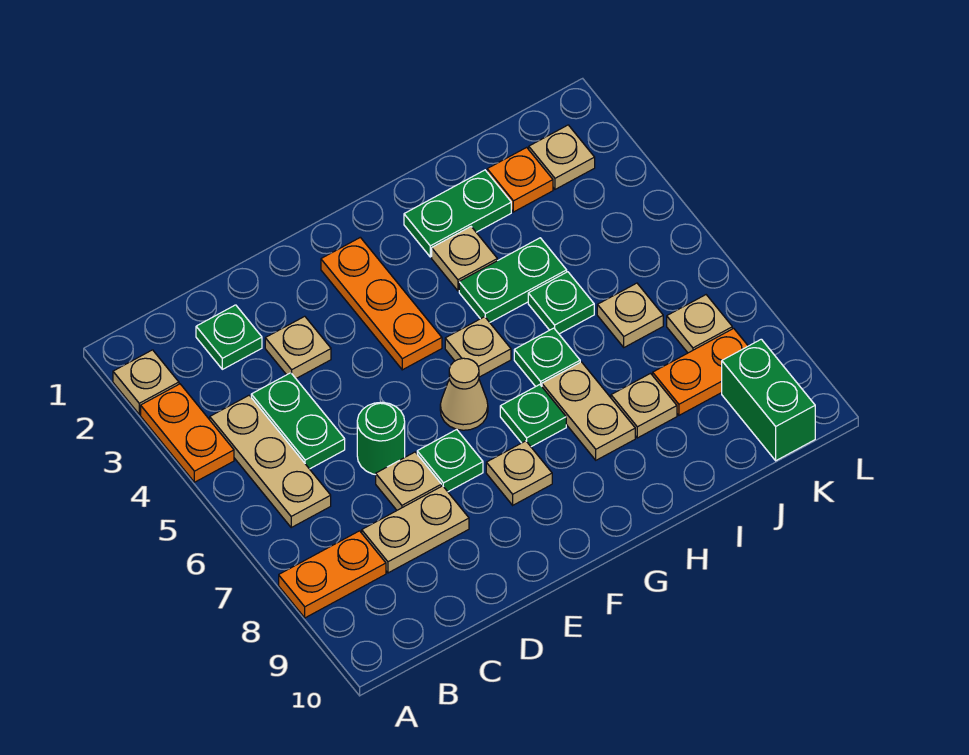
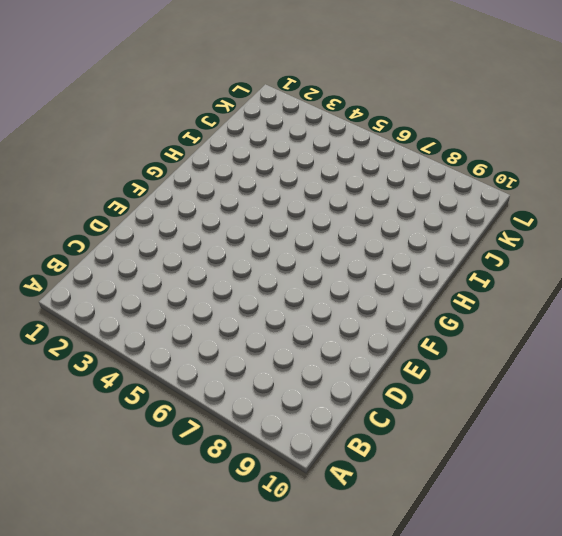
none -> tan plate A2 level 1
none -> orange plate A3:A4 level 1
none -> orange plate A8:B8 level 1

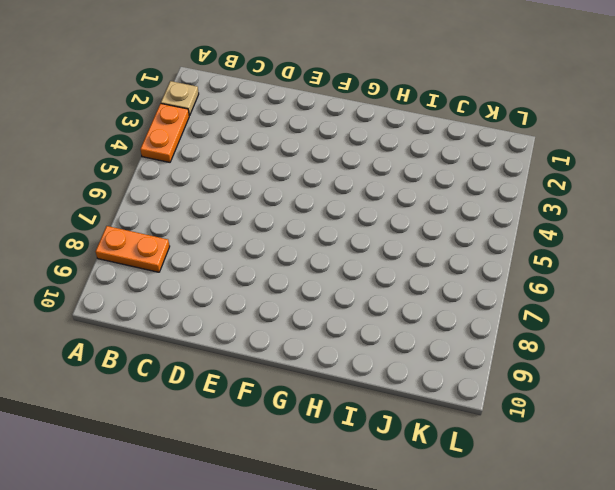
none -> tan plate B4:B6 level 1
none -> green plate C2 level 1
none -> green plate C4:C5 level 1

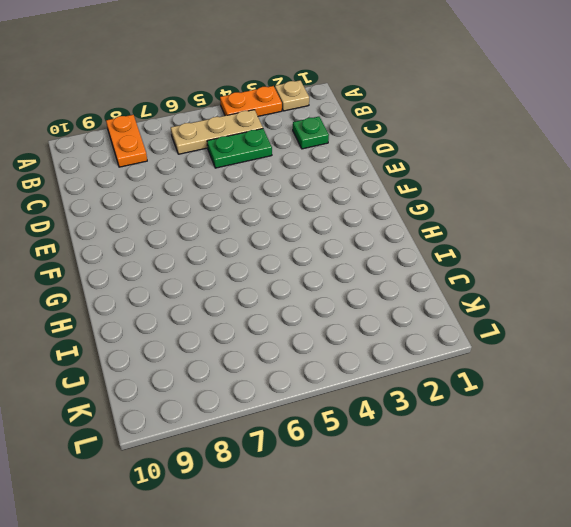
none -> tan plate C8:D8 level 1
none -> tan plate D3 level 1
none -> green round brick D6 level 1

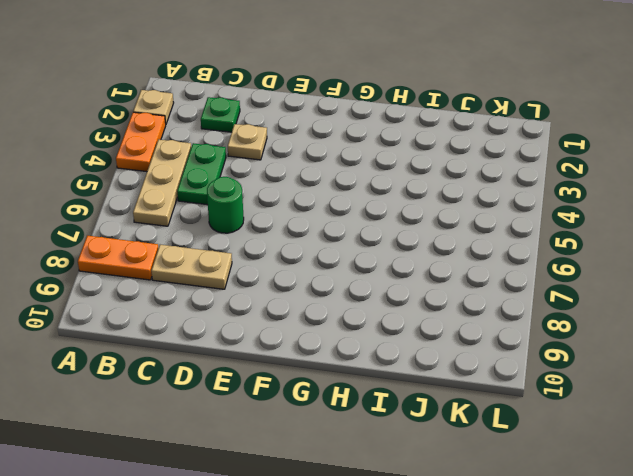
none -> tan plate D7 level 1
none -> green plate E7 level 1
none -> orange plate F2:F4 level 1

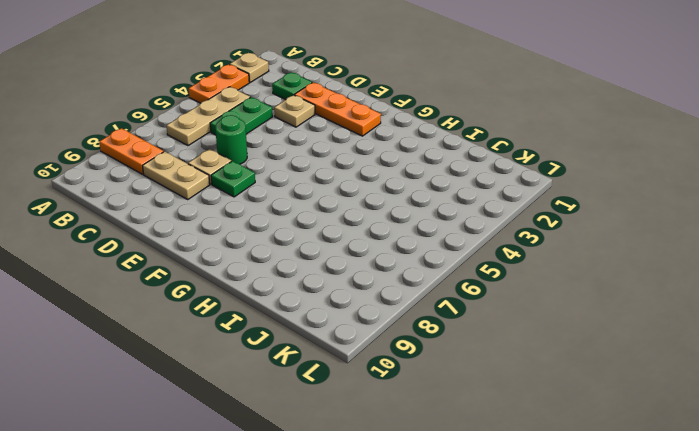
orange plate D2:F2 level 1 -> orange plate F2:F4 level 1
none -> tan cone F6 level 1
none -> tan plate F8 level 1
none -> tan plate G5 level 1

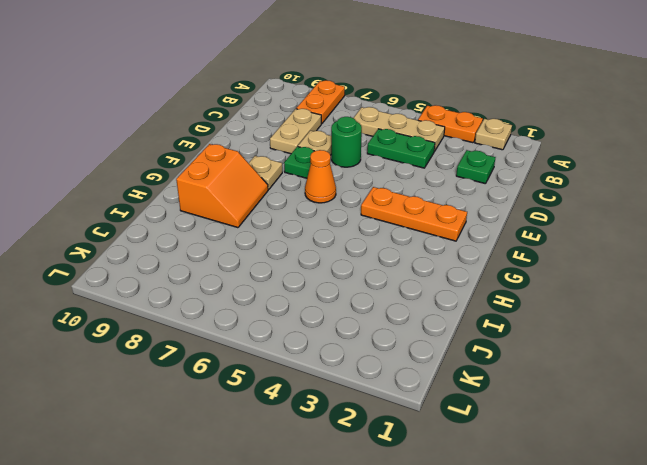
orange cone F6 level 1 -> tan cone F6 level 1
orange slope G8:H9 level 1 top 9 -> tan plate H7:H8 level 1
none -> tan plate D3 level 1
none -> tan plate G5 level 1
none -> green plate G7 level 1

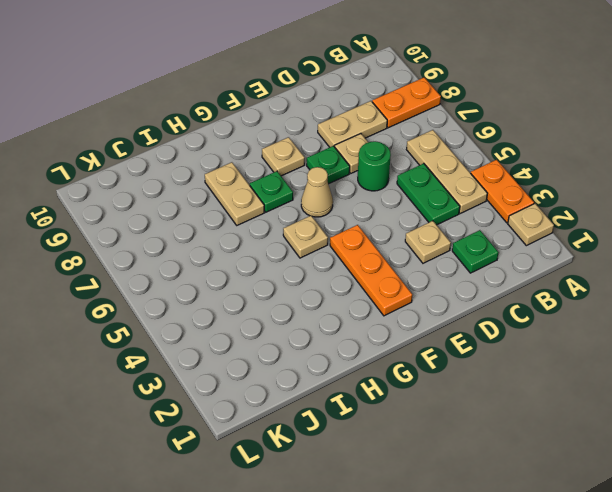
none -> green plate H2:I2 level 1
none -> tan plate H3 level 1
none -> green plate H4:I4 level 1

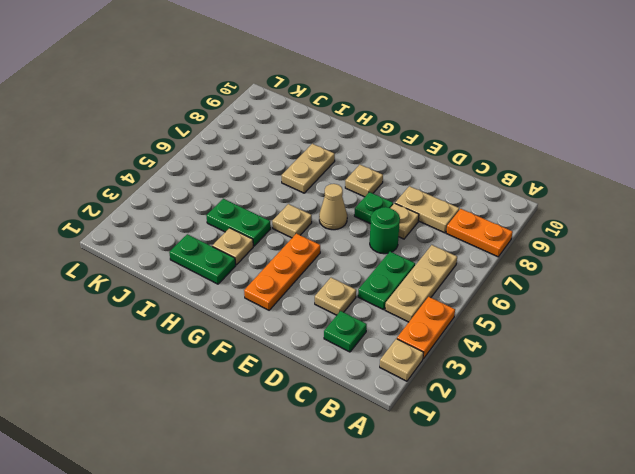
none -> green plate G7 level 1
none -> green plate H6 level 1
none -> green plate I5 level 1

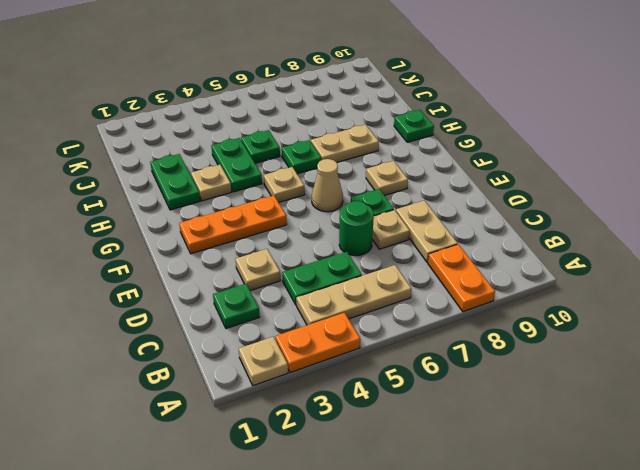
green plate H10 level 1 -> green plate G7 level 1
none -> tan plate I8 level 1
none -> orange plate J2 level 1
none -> tan plate J6 level 1

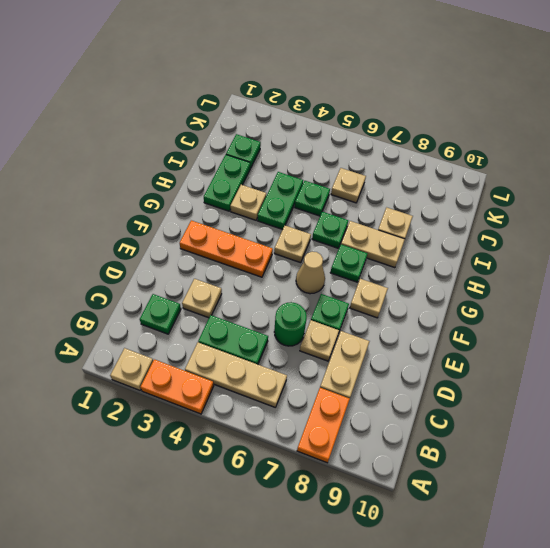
green plate J2 level 1 -> orange plate J2 level 1
none -> orange plate J8:K8 level 1
none -> tan plate K2 level 1
none -> tan plate K7 level 1

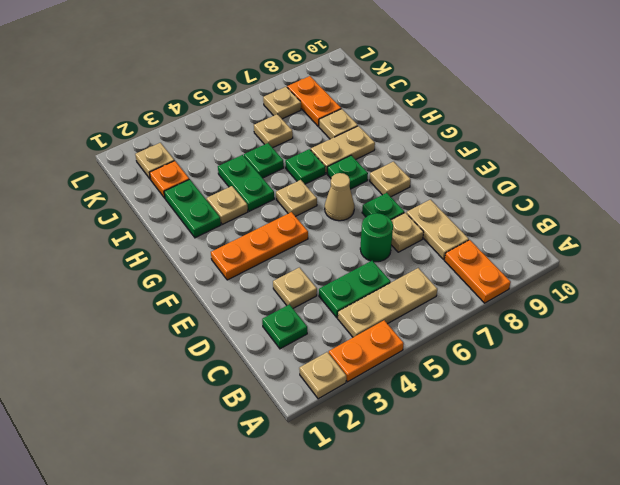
none -> green brick K9:K10 level 1

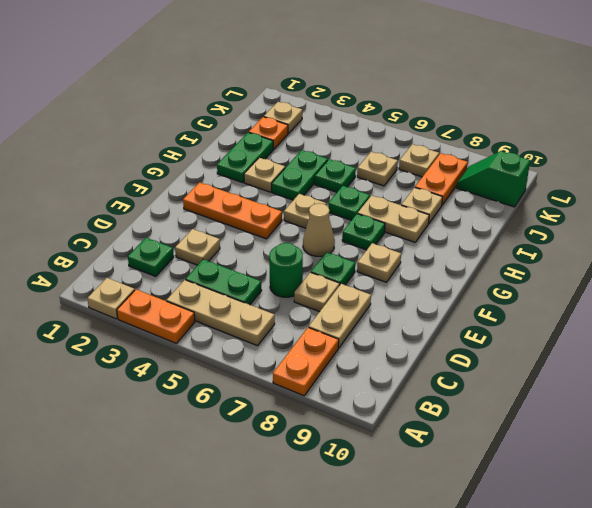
green slope K9:K10 level 1 top 10 -> green brick K9:K10 level 1

